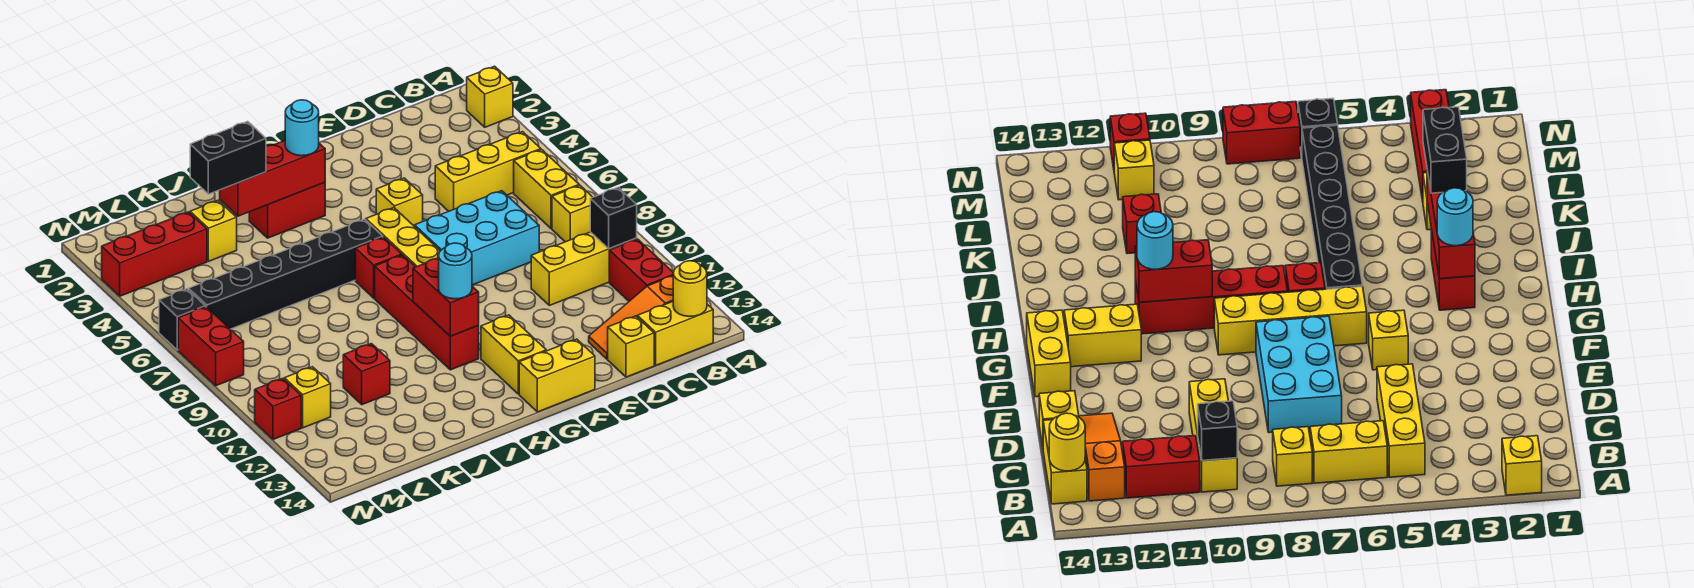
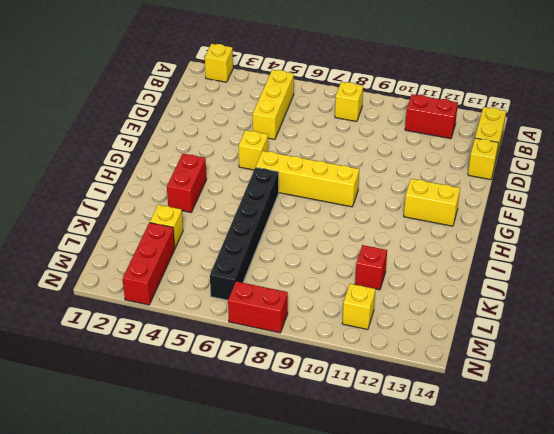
none -> yellow brick B6:B7 level 1
none -> yellow brick B10:D10 level 1
none -> orange slope B13:D13 level 1 top B
none -> cyan brick D7:F8 level 1

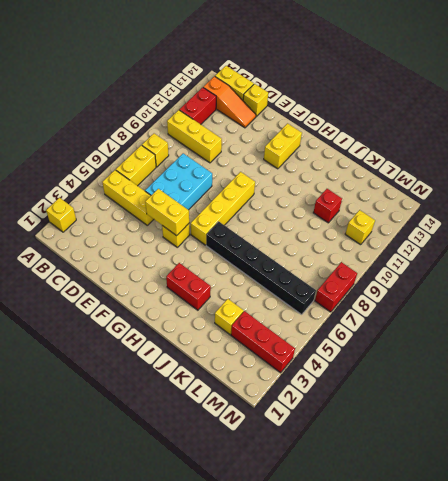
cyan brick D6:E8 level 1 -> cyan brick D7:F8 level 1
yellow brick E5:F5 level 2 -> yellow brick F14:G14 level 1
none -> red brick H7 level 1
none -> red brick H8:H11 level 1
none -> black brick N6 level 1
none -> red brick N11 level 1

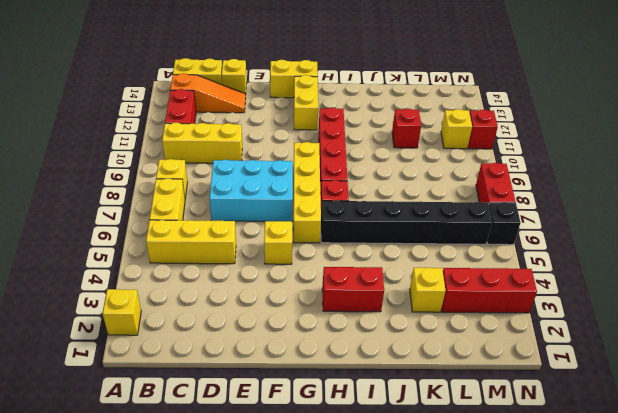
none -> black brick B10 level 2
none -> yellow round brick B14 level 2
none -> red brick H3:J3 level 2
none -> red brick H10:H11 level 2

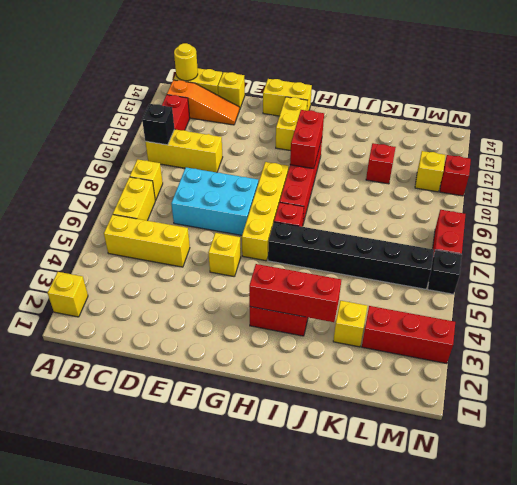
none -> cyan round brick H3 level 3
none -> cyan round brick H11 level 3
none -> black brick J3:K3 level 3

